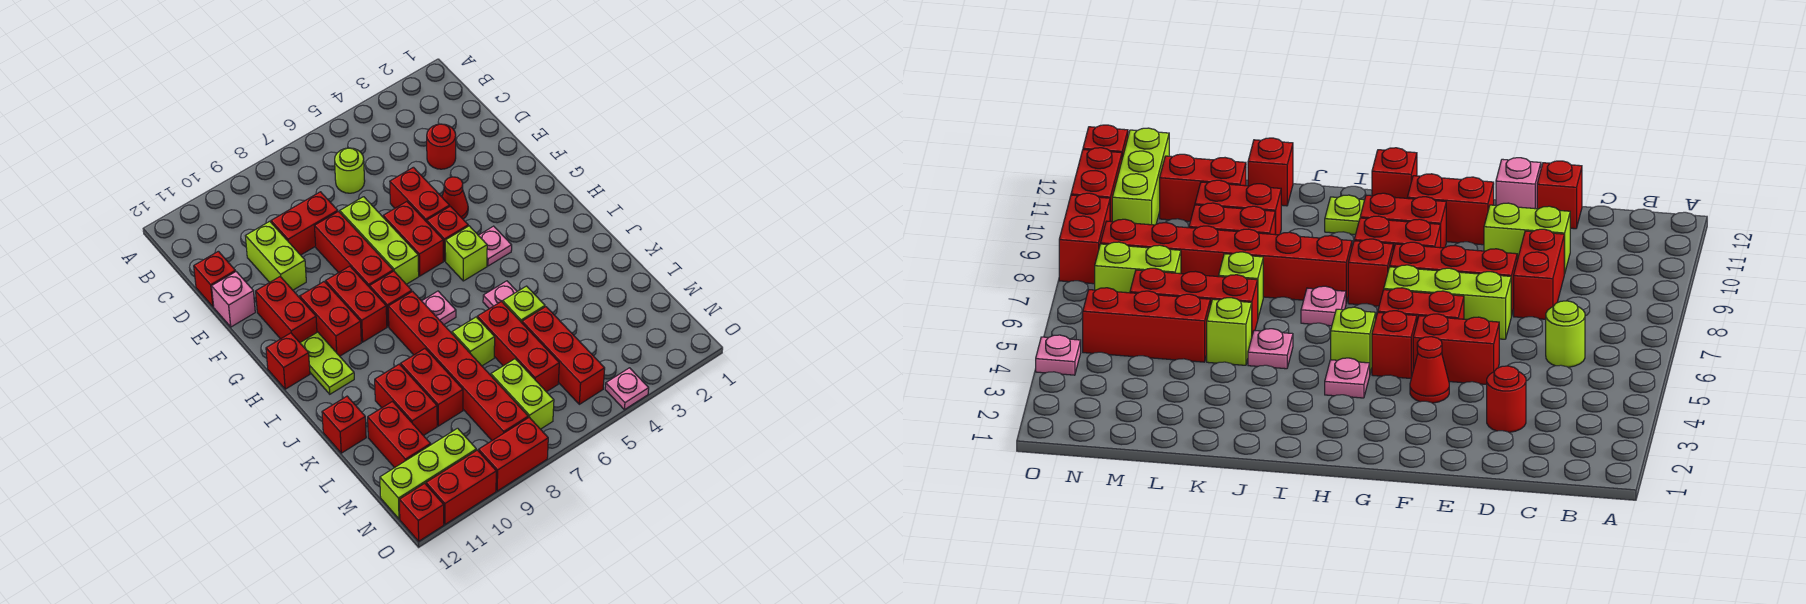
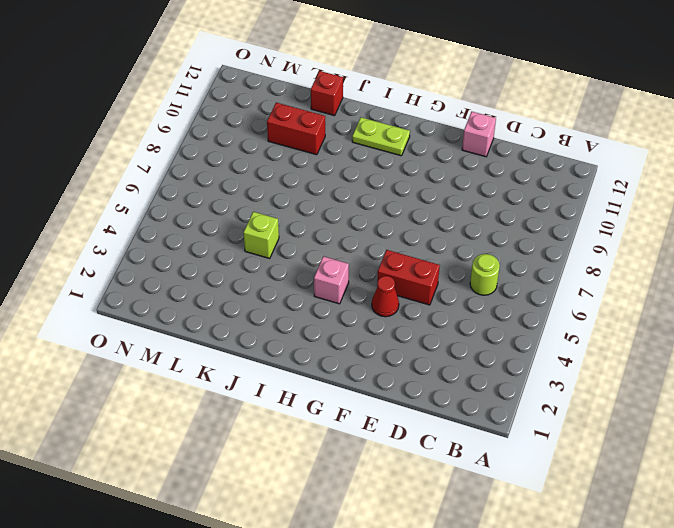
pink brick H4 level 1 -> pink plate H4 level 1
none -> red round brick D3 level 1
none -> red brick D8:D9 level 1
none -> lime brick D10:E10 level 1
none -> red brick D12 level 1

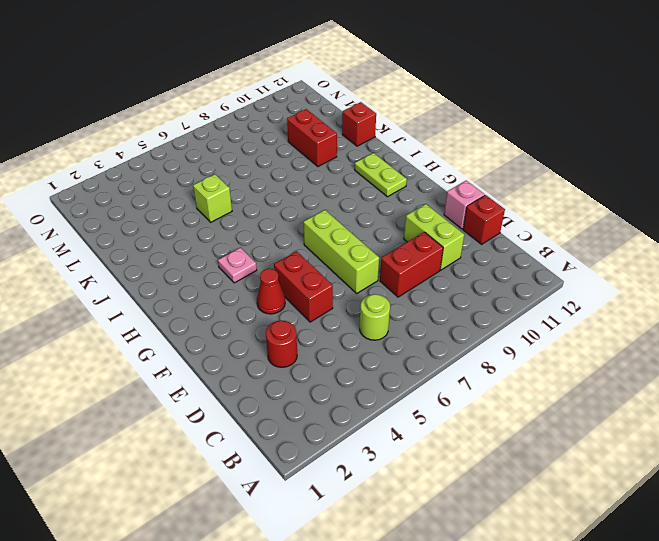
none -> red brick E8:G8 level 1
none -> red brick F6:G6 level 1
none -> red brick F11:G11 level 1
none -> red brick G5 level 1

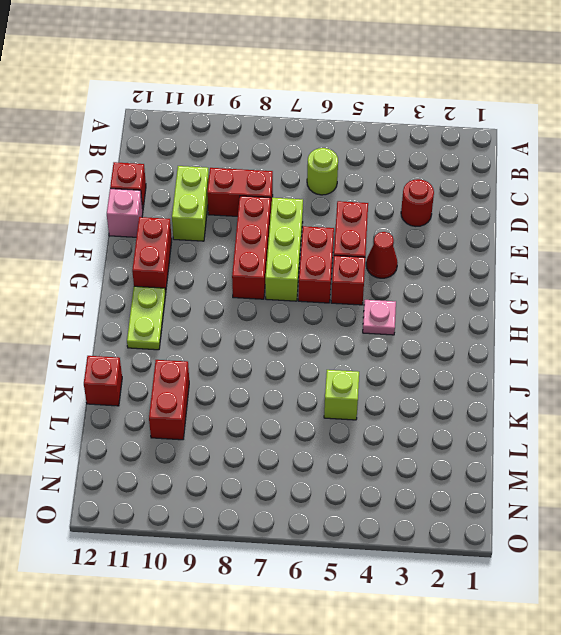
none -> red brick G9:H9 level 1
none -> red brick G10:H10 level 1
none -> lime brick H5 level 1
none -> red brick H8 level 1

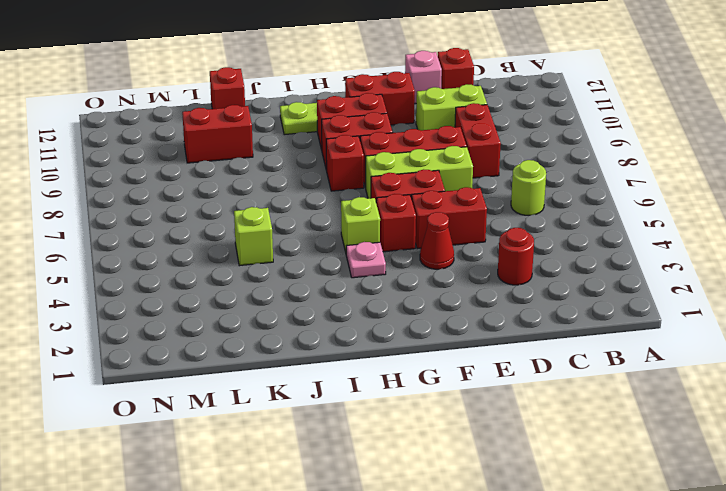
none -> red brick H12 level 1
none -> pink plate I7 level 1
none -> red brick I8:N8 level 1
none -> pink plate J5 level 1

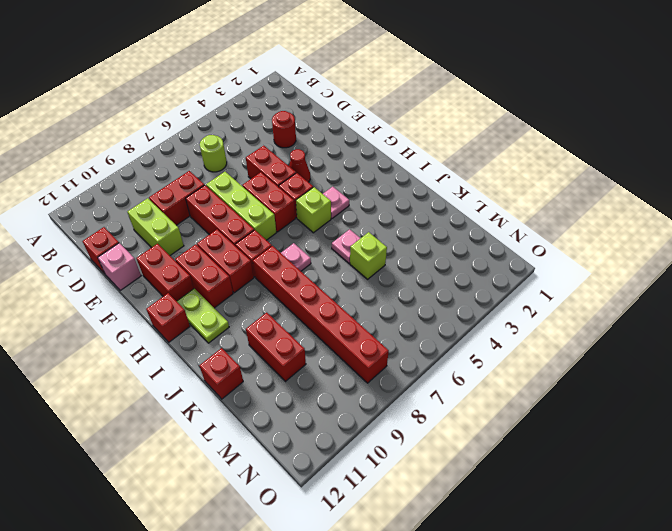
none -> red brick K6:M6 level 1
none -> lime brick K7 level 1
none -> red brick K9:L9 level 1
none -> red brick L5:N5 level 1

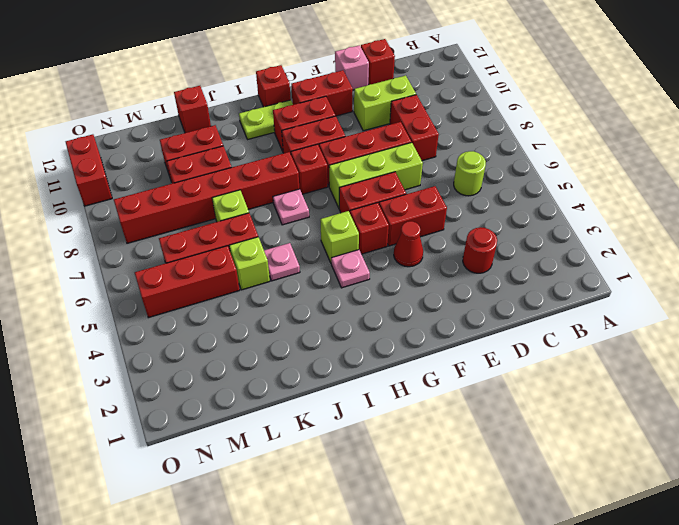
none -> red brick L11:M11 level 1
none -> lime brick M7:N7 level 1
none -> lime brick N10:N12 level 1
none -> pink plate O4 level 1

